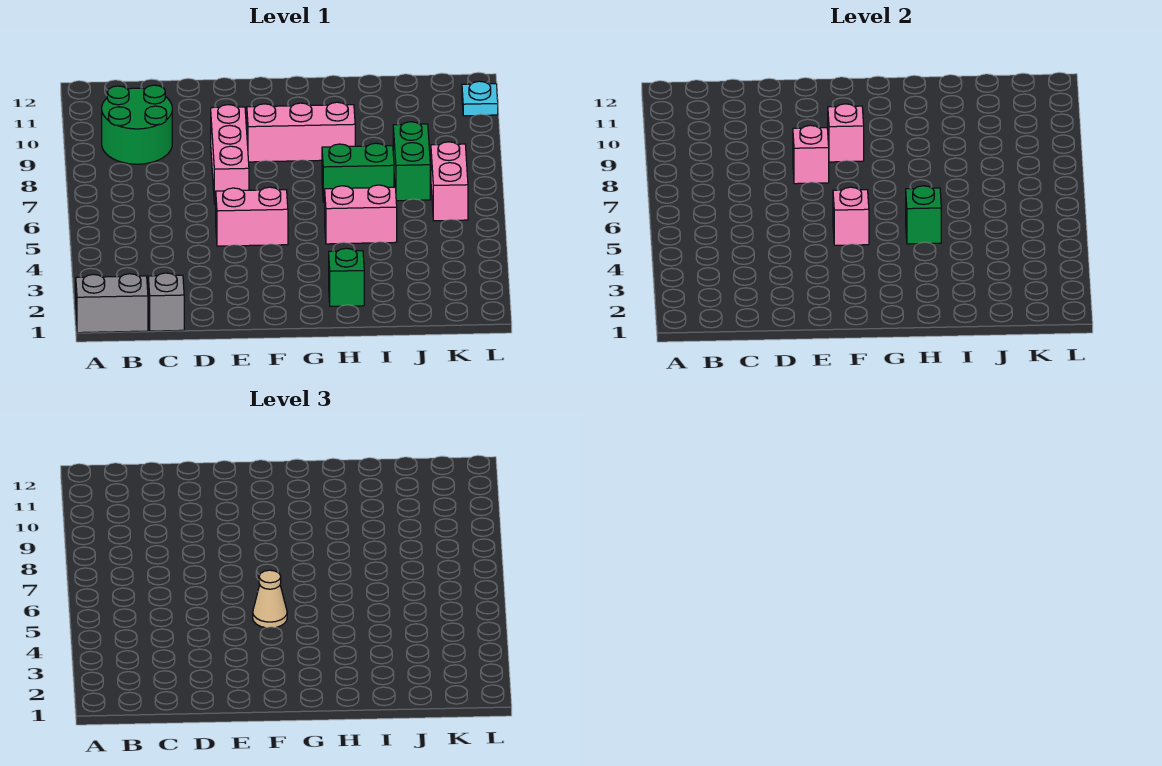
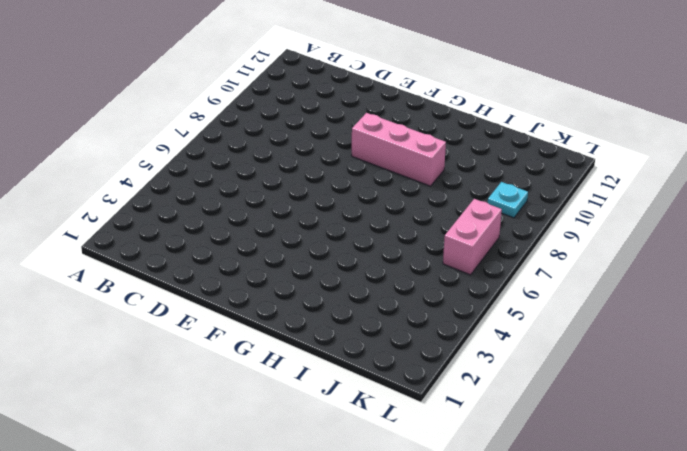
cyan plate K9 level 1 -> cyan plate L11 level 1
none -> grey brick A1:B1 level 1
none -> green round brick B9:C10 level 1
none -> grey brick C1 level 1

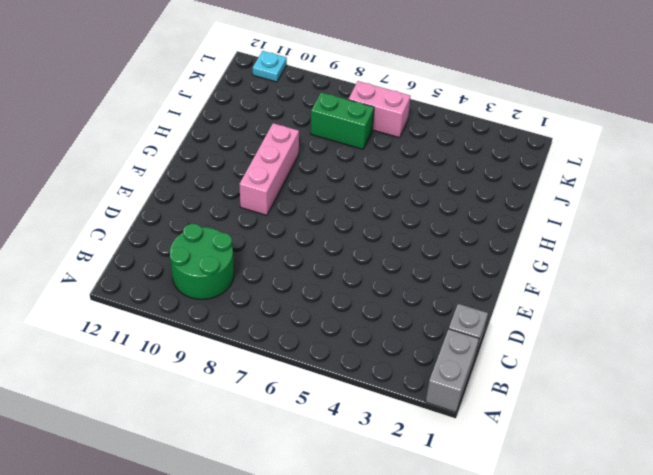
none -> pink brick E5:F5 level 1
none -> pink brick E7:E9 level 1
none -> green brick H2 level 1

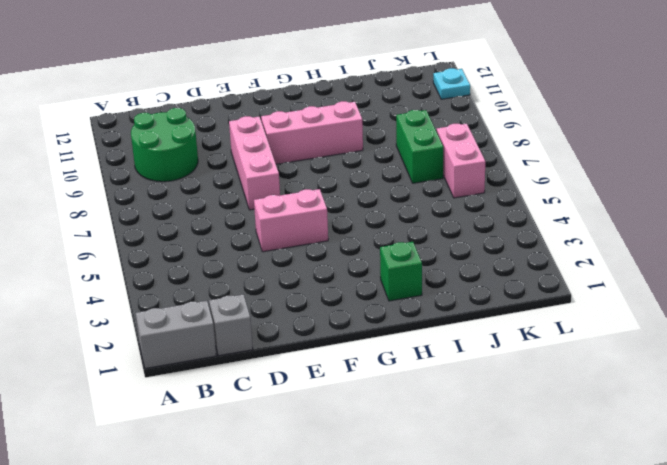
none -> pink brick H5:I5 level 1
none -> green brick H7:I7 level 1
none -> pink brick E8 level 2

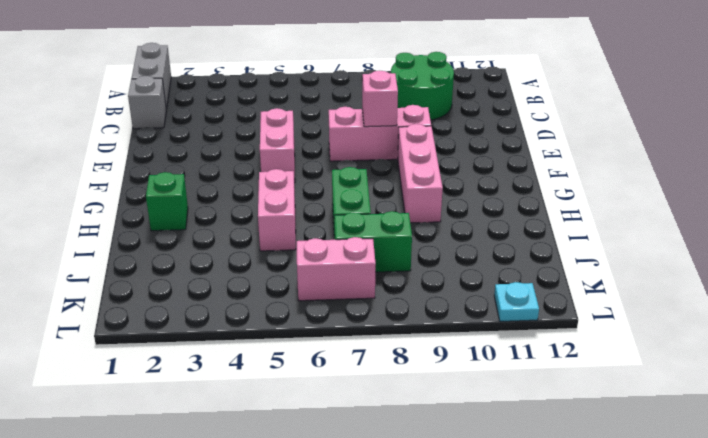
none -> pink brick F5 level 2
none -> pink brick F9 level 2
none -> green brick H5 level 2

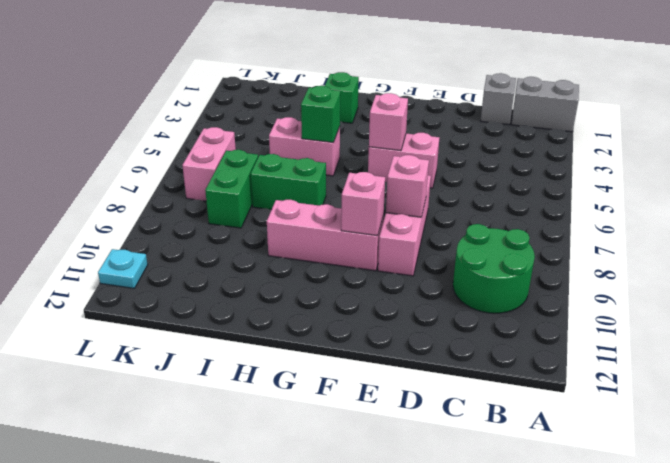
none -> tan cone F5 level 3

